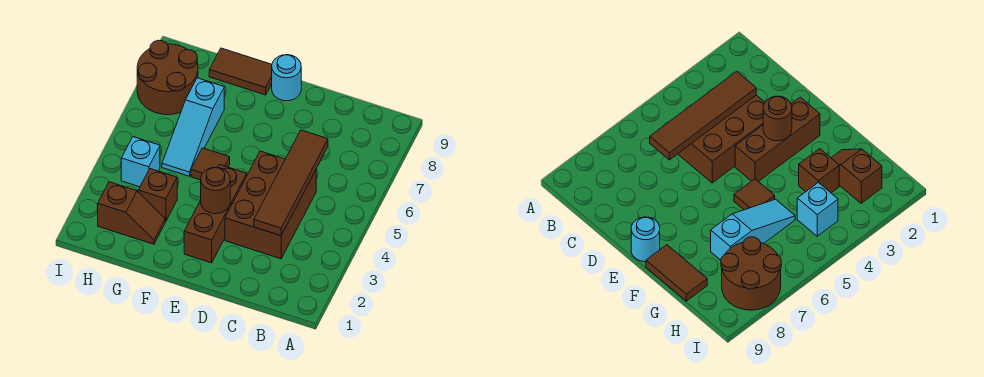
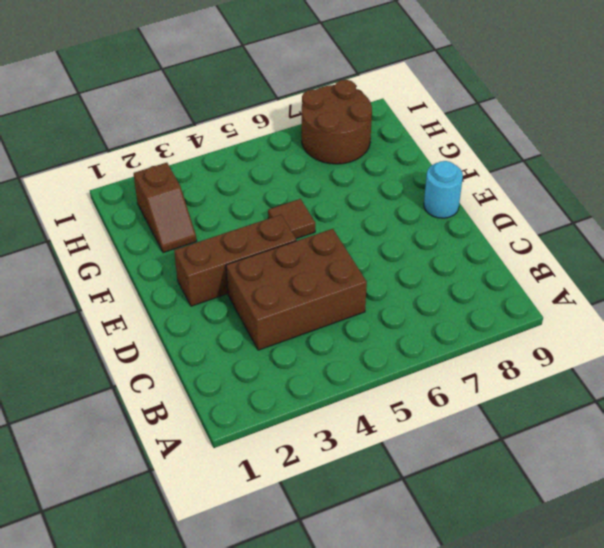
none -> brown tile F9:G9 level 1
none -> brown brick G3 level 1
none -> cyan slope G5:G7 level 1 top 7

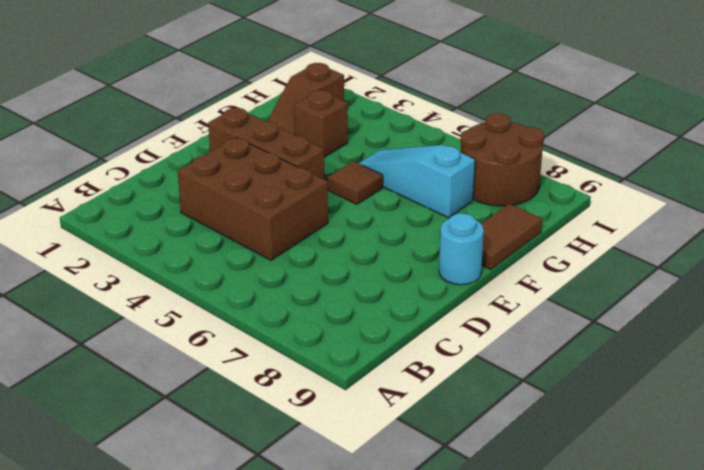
none -> cyan brick H4 level 1
none -> brown tile C3:C6 level 2
none -> brown round brick E3 level 2

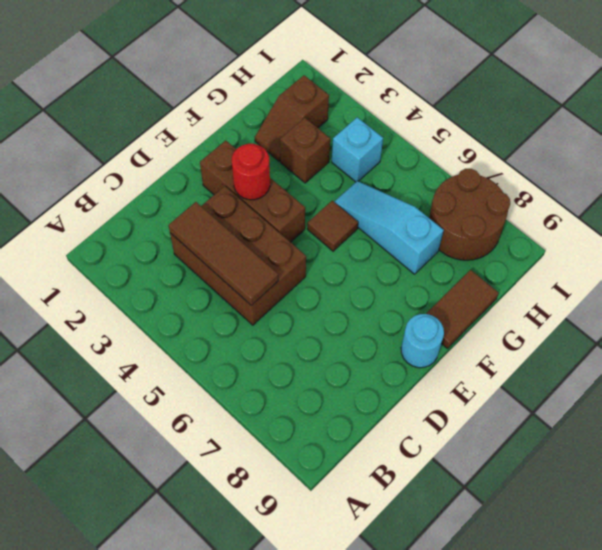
brown tile C3:C5 level 2 -> brown tile C3:C6 level 2
red round brick E3 level 2 -> brown round brick E3 level 2

